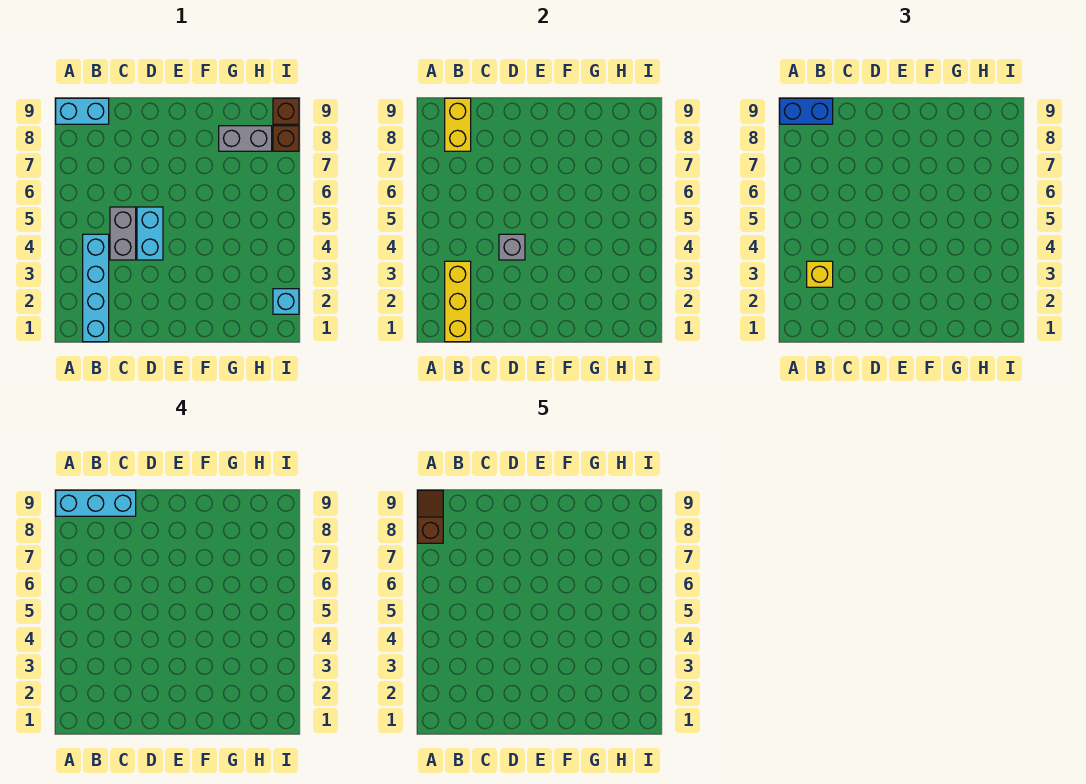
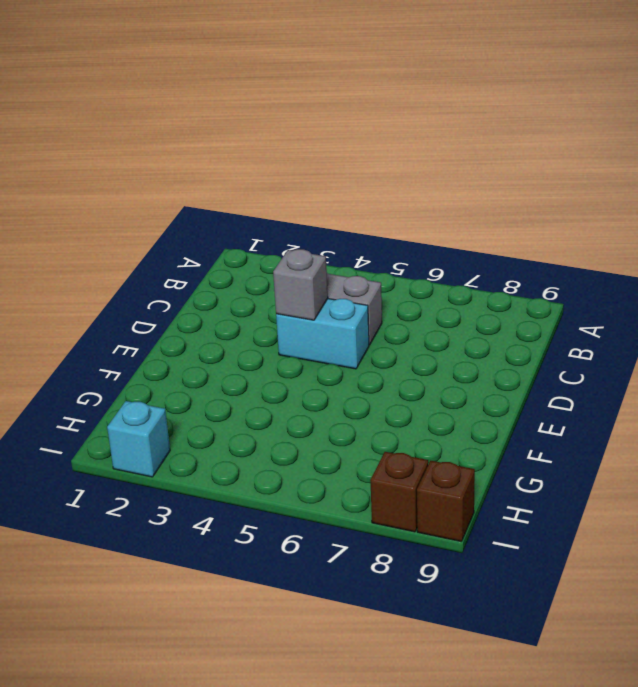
none -> cyan brick A9:B9 level 1
none -> cyan brick B1:B4 level 1
none -> grey brick G8:H8 level 1

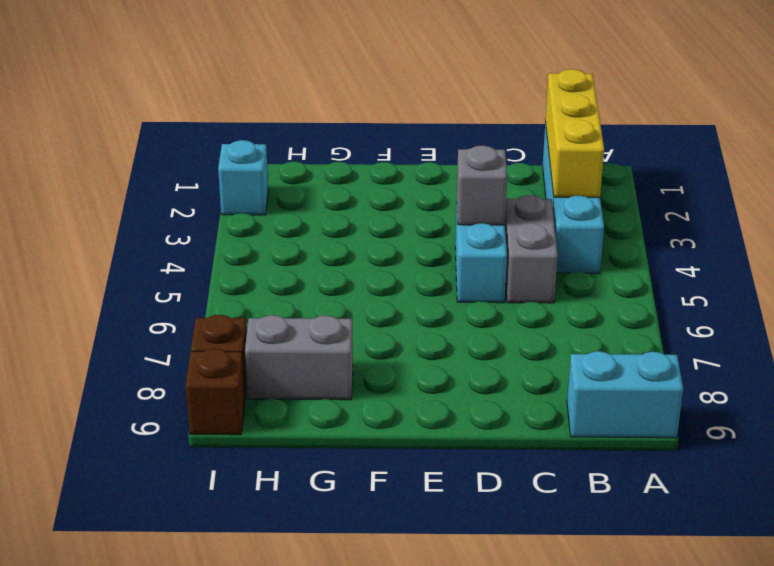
none -> yellow brick B8:B9 level 2
none -> blue brick A9:B9 level 3
none -> yellow brick B3 level 3

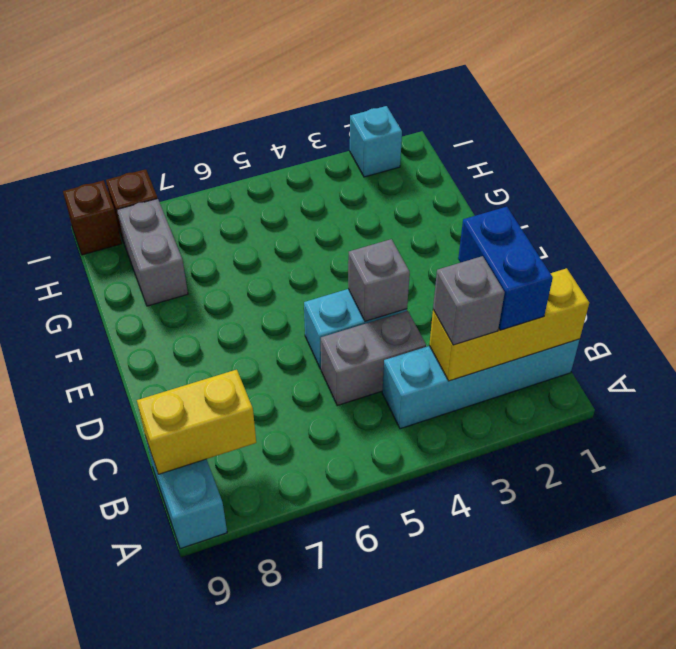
blue brick B2:C2 level 3 -> blue brick A9:B9 level 3
grey brick B3 level 3 -> yellow brick B3 level 3
none -> cyan brick A9:C9 level 4
none -> brown slope A8:A9 level 5 top 8

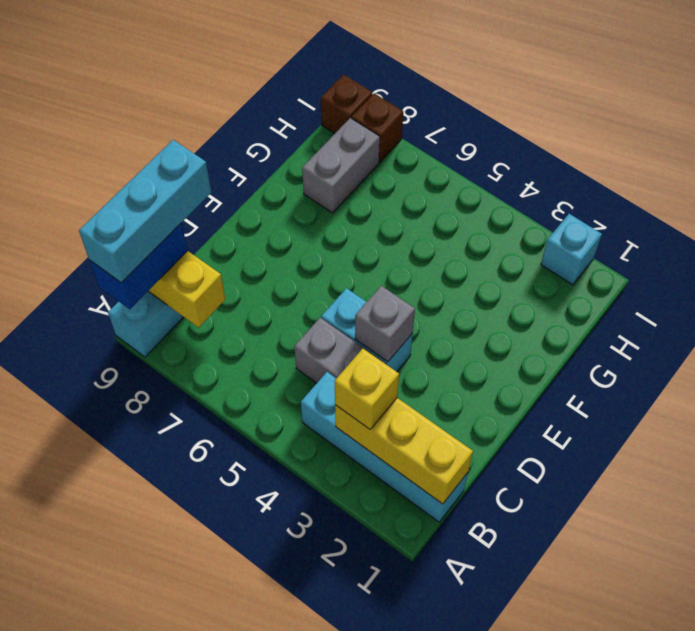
none -> brown slope A8:A9 level 5 top 8

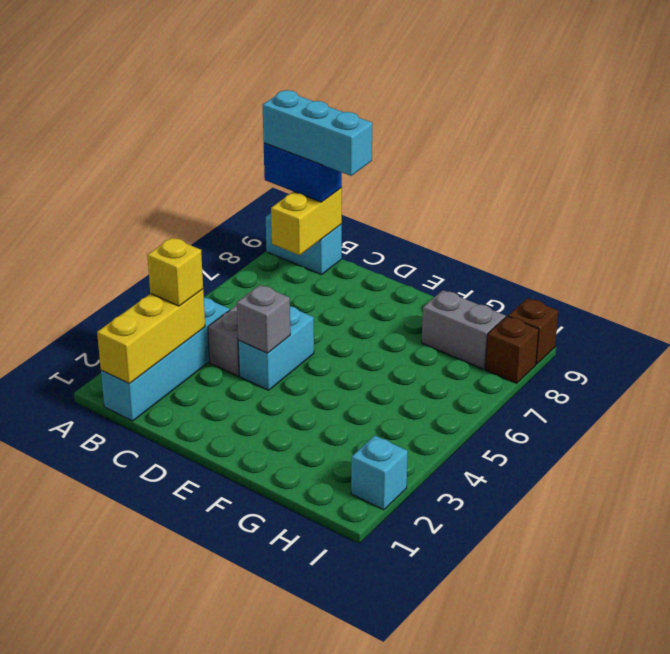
none -> brown slope A8:A9 level 5 top 8

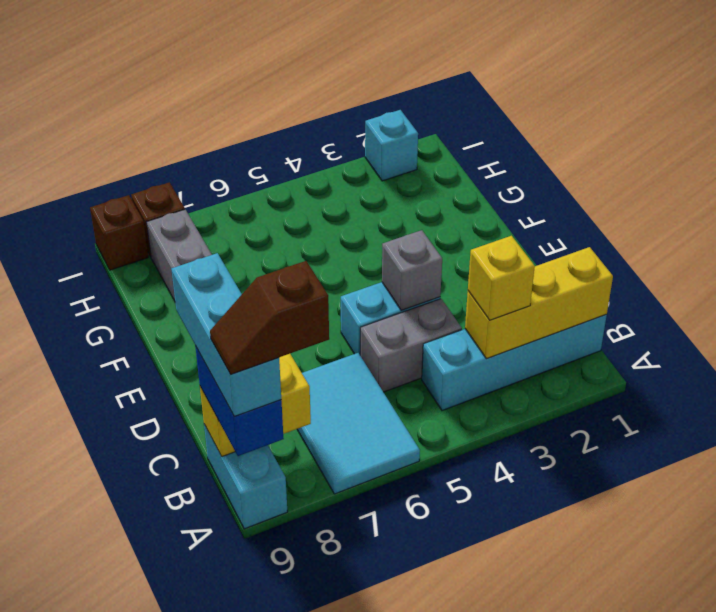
cyan tile A6:C7 level 1 -> none

